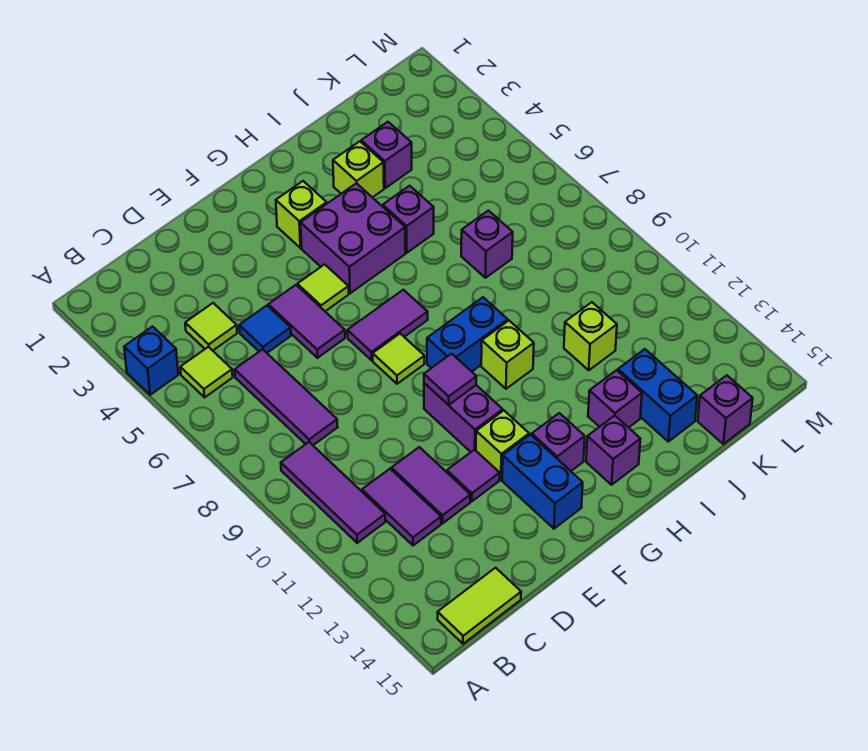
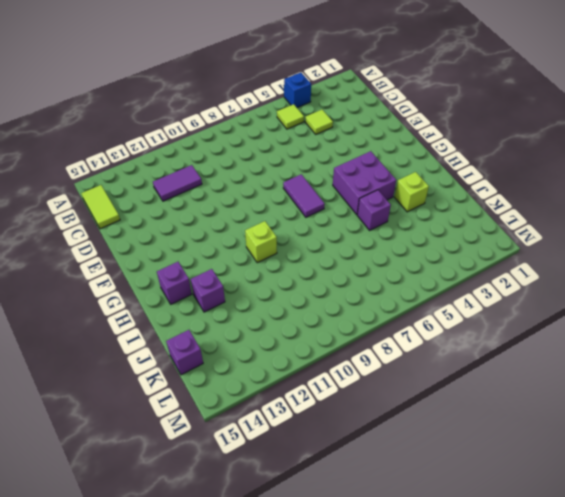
none -> purple tile B9:B11 level 1
none -> purple tile C6:C8 level 1
none -> blue tile D5 level 1
none -> purple tile D11:D12 level 1

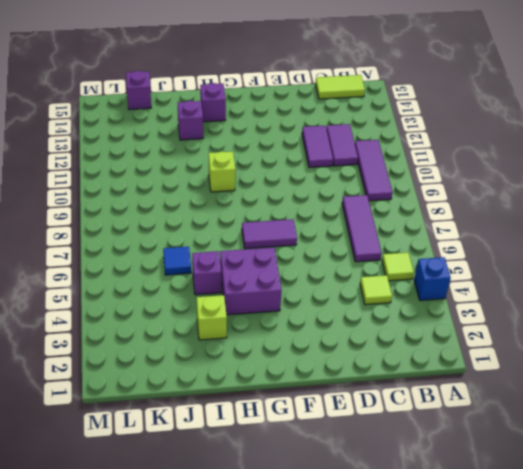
blue tile J6 level 1 -> blue tile D5 level 1
none -> purple tile E5:E6 level 1
none -> purple tile E12 level 1
none -> lime tile F5 level 1
none -> lime tile F8 level 1

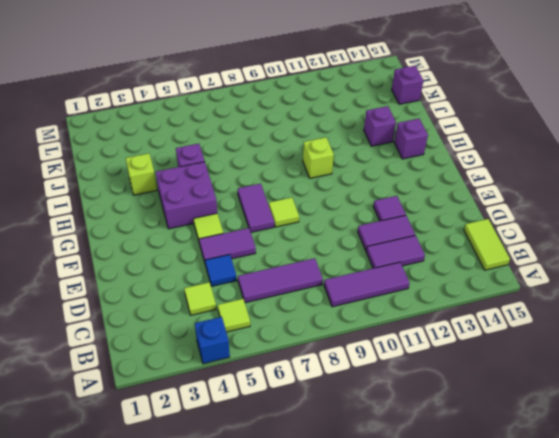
none -> purple brick F10:F11 level 1
none -> lime brick F12 level 1
none -> blue brick F13:F14 level 1
none -> lime brick G3 level 1

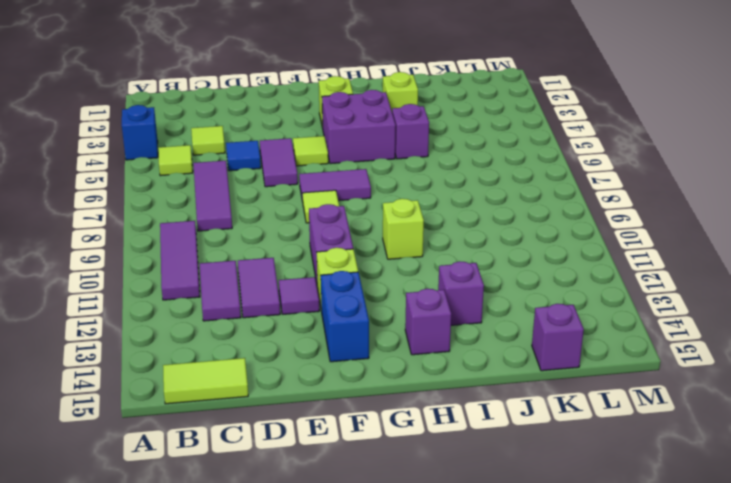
none -> blue brick G9:H9 level 1
none -> purple brick G13 level 1
none -> purple brick J3 level 1
none -> purple brick J7 level 1

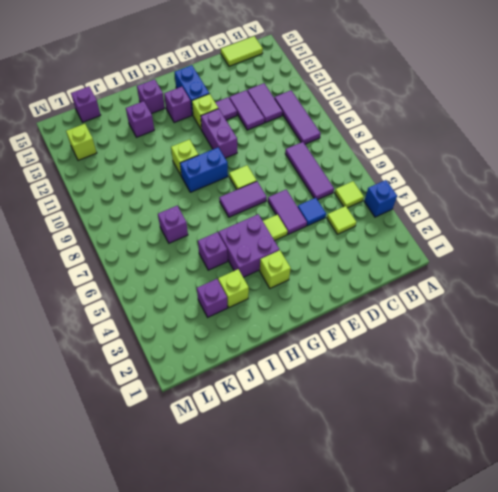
lime brick L13 level 1 -> lime brick J11 level 1
none -> blue brick J13:J14 level 1
none -> purple tile F10 level 2

